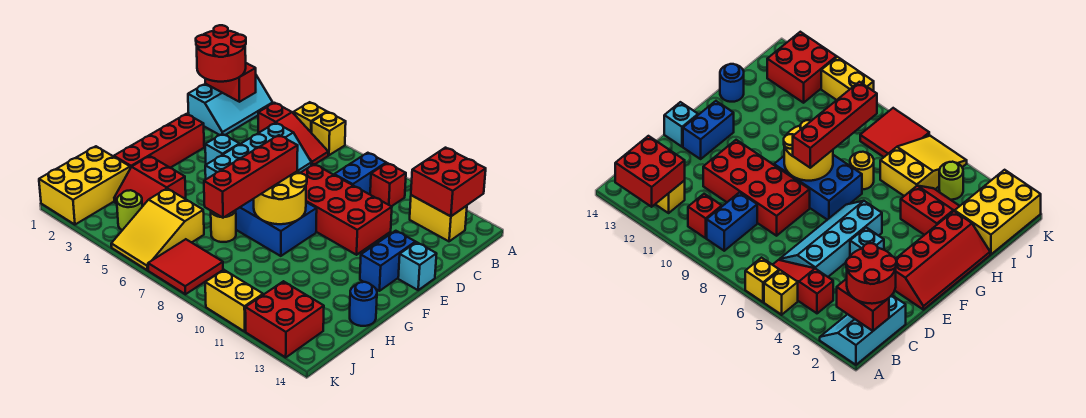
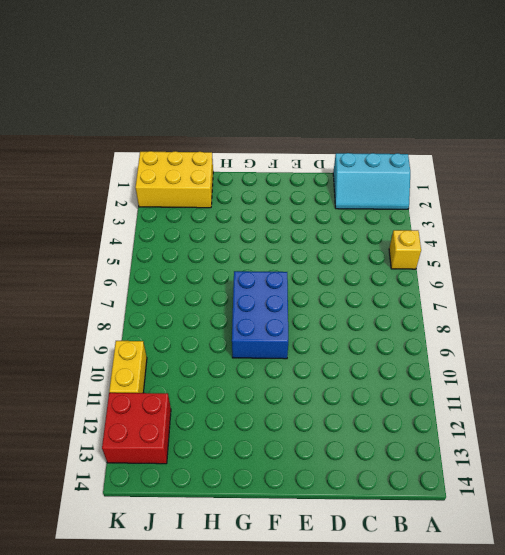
none -> yellow brick A6 level 1
none -> red slope B4:B6 level 1 top 4
none -> blue brick B9:C9 level 1

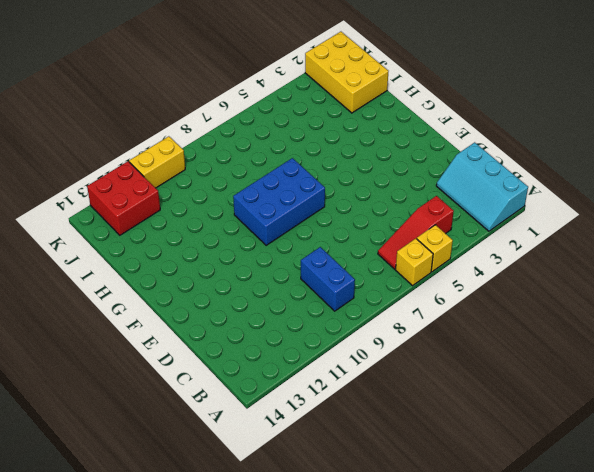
none -> red brick B10 level 1
none -> yellow brick B12:B13 level 1
none -> cyan slope C5:F6 level 1 top 5

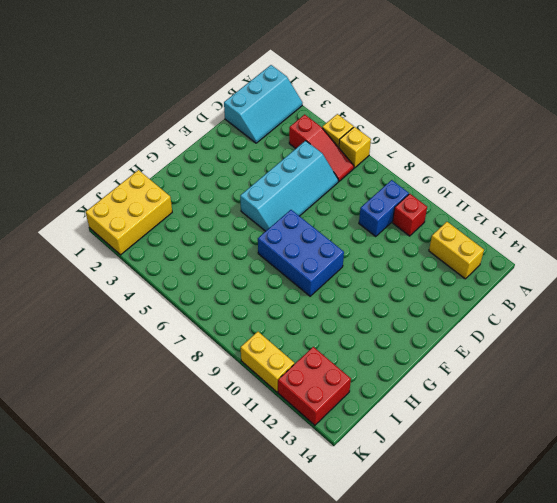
none -> red brick D8:E11 level 1
none -> red slope E1:H2 level 1 top 2
none -> cyan brick E4 level 1

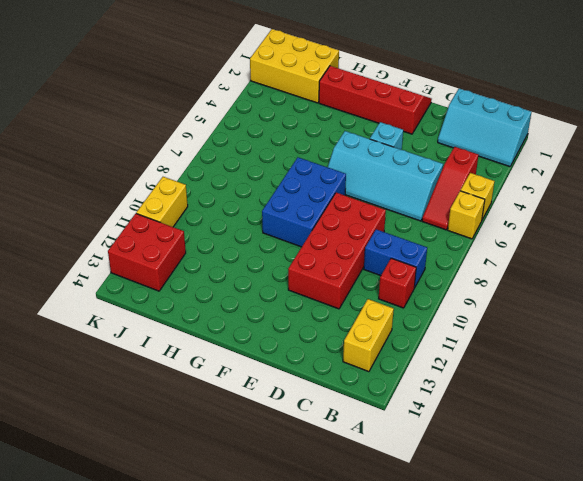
none -> blue brick E13:F13 level 1
none -> cyan brick E14 level 1
none -> red slope H3:I4 level 1 top H

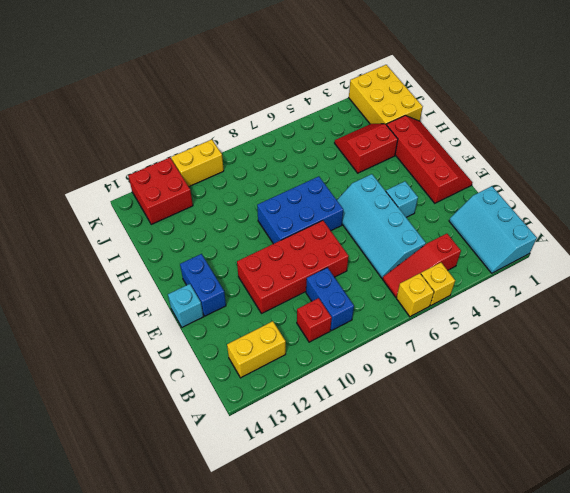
none -> yellow round brick H7 level 1
none -> blue round brick H14 level 1
none -> yellow slope I5:K6 level 1 top I

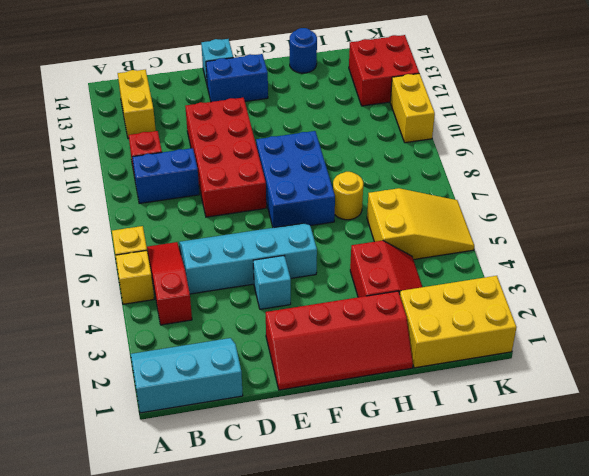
none -> lime round brick J4 level 1
none -> red tile J7:K8 level 1
none -> red brick A12:B13 level 2

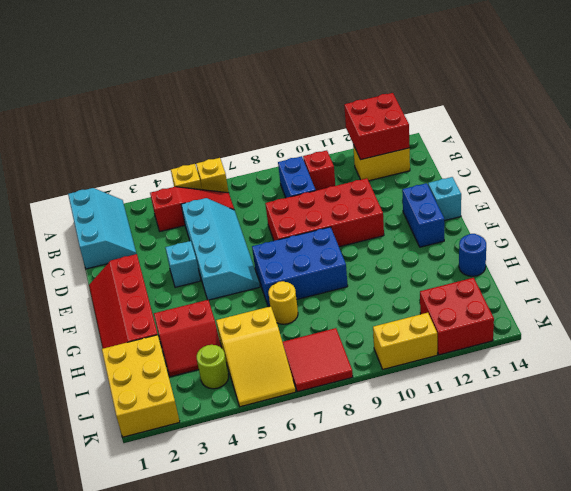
none -> red brick B1:B2 level 2
none -> yellow round brick F8:G9 level 2
none -> red round brick B1:C2 level 3

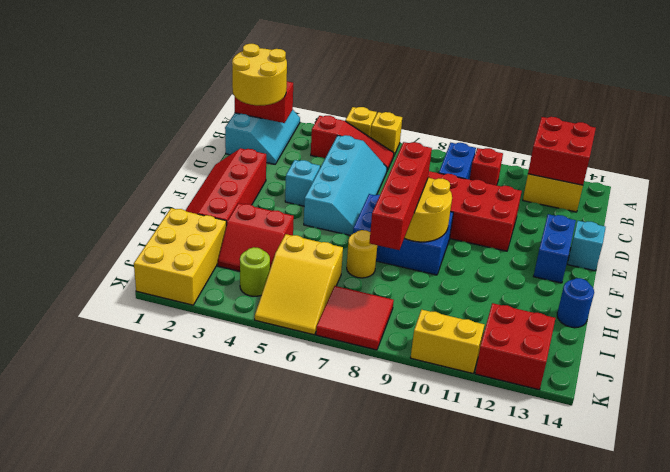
yellow round brick B1:C2 level 3 -> red round brick B1:C2 level 3

